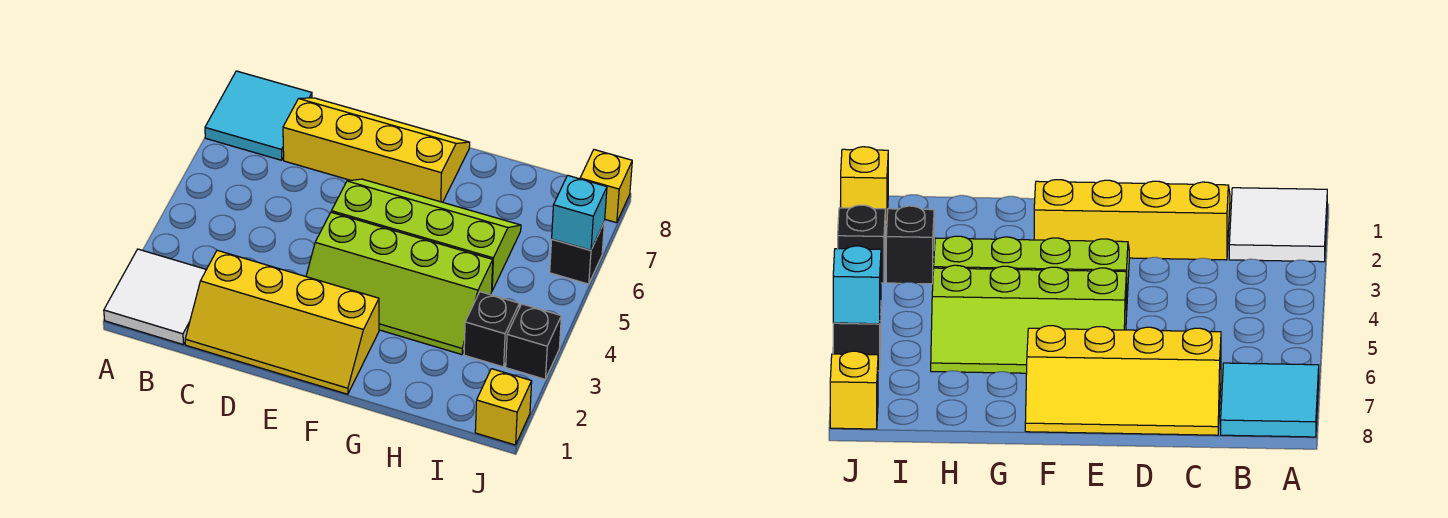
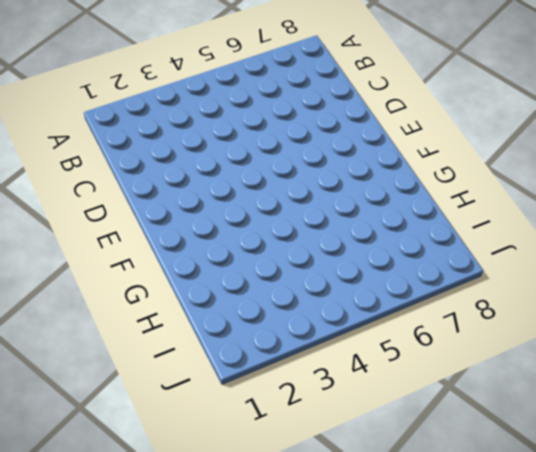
none -> white tile A1:B2 level 1
none -> cyan tile A7:B8 level 1
none -> yellow slope C1:F2 level 1 top 2

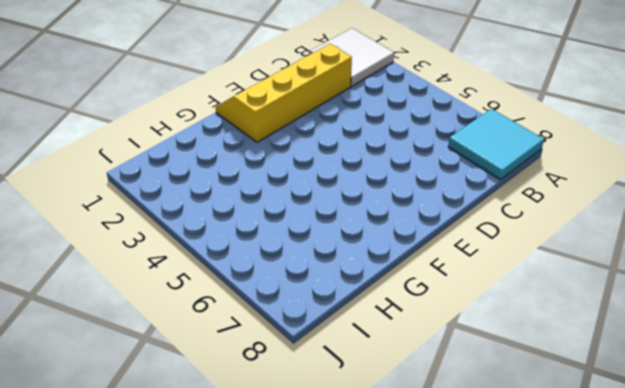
none -> yellow slope C7:F8 level 1 top 7
none -> lime slope E3:H4 level 1 top 4
none -> lime slope E5:H6 level 1 top 5

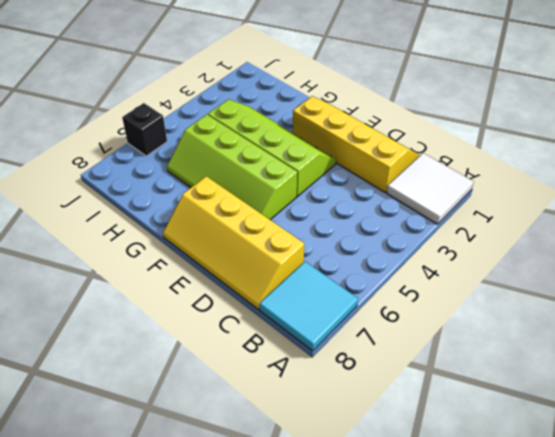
none -> black brick I3 level 1
none -> yellow brick J1 level 1
none -> black brick J3 level 1

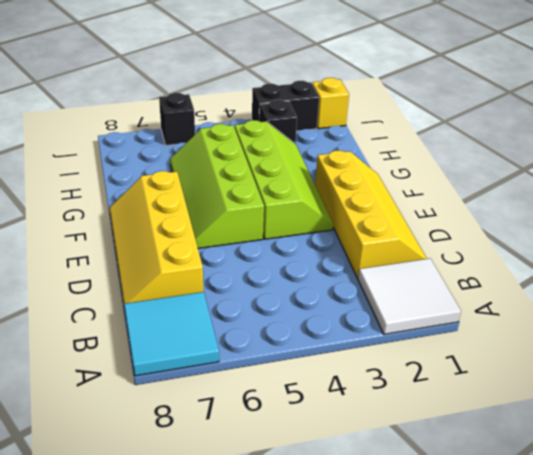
black brick J2:J3 level 1 -> black brick J3 level 1
none -> yellow brick J8 level 1
none -> cyan brick J6 level 2

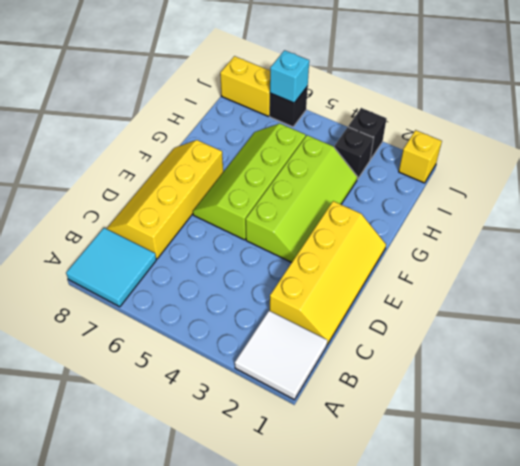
yellow brick J7:J8 level 1 -> yellow brick J8 level 1

